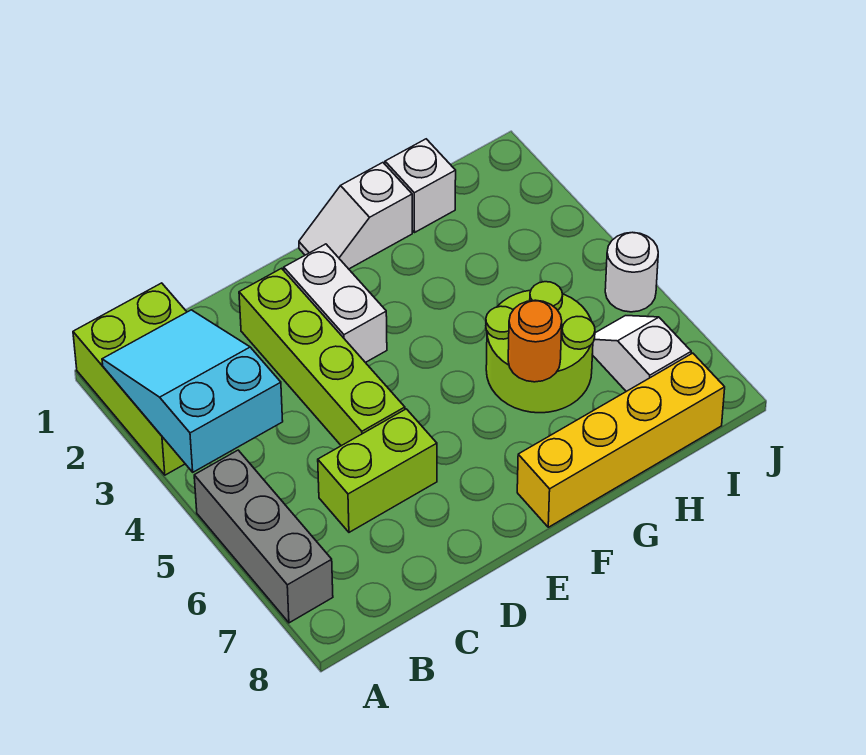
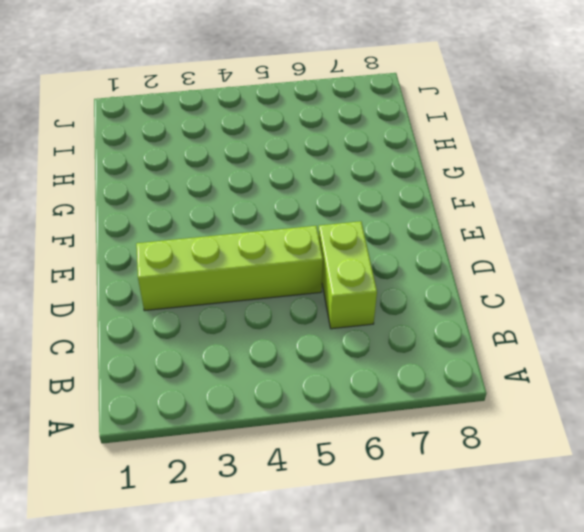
none -> lime brick A1:B3 level 1
none -> grey brick A5:A7 level 1
none -> white brick E2:E3 level 1

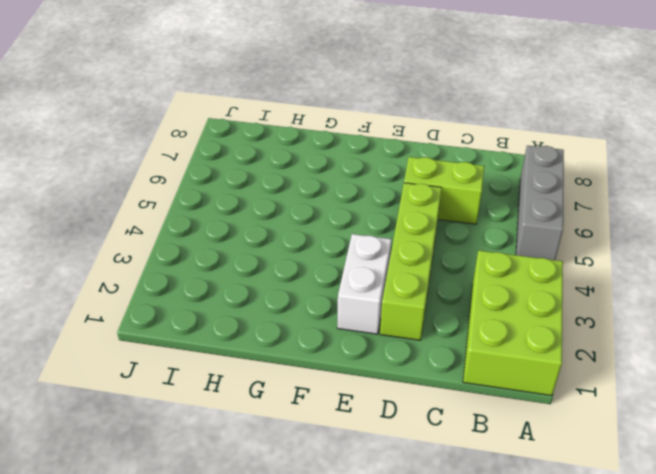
none -> white slope F1:G1 level 1 top G
none -> yellow brick F8:I8 level 1
none -> lime round brick G5:H6 level 1

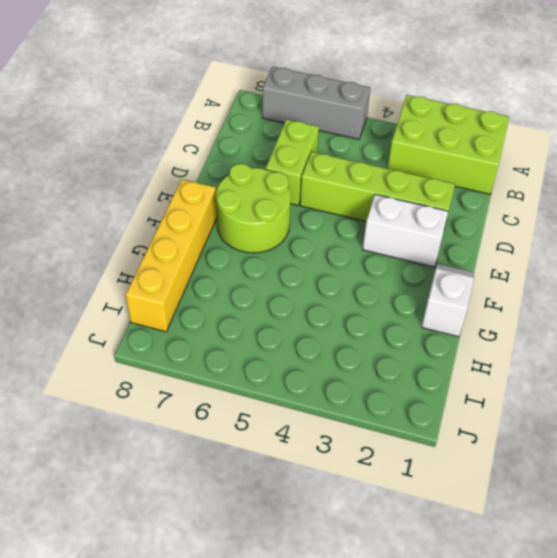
lime round brick E6:F7 level 1 -> lime round brick G5:H6 level 1
none -> white brick H1 level 1
none -> white slope I6:I7 level 1 top 7
none -> white round brick J5 level 1

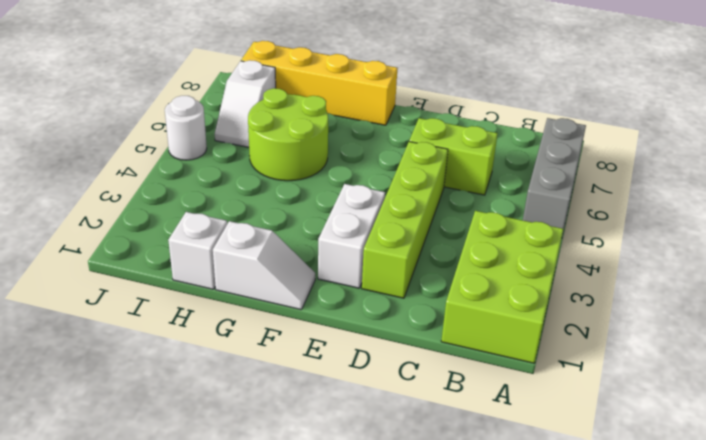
none -> cyan slope A2:B4 level 2 top 4
none -> orange round brick G6 level 2

